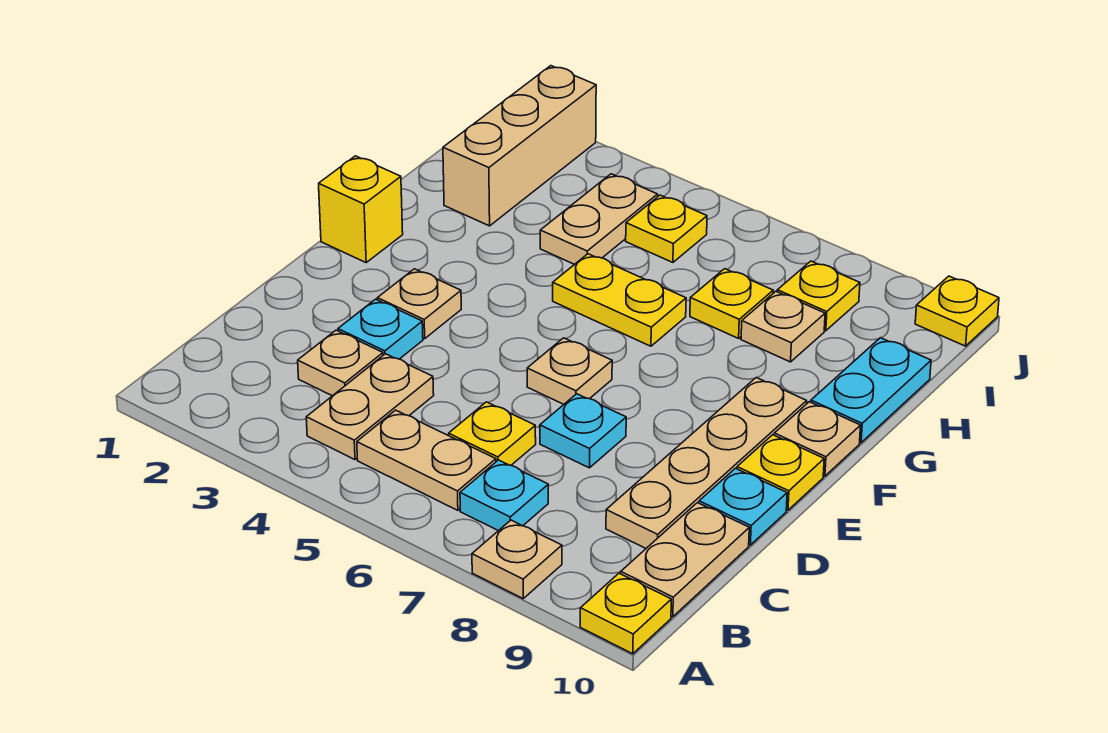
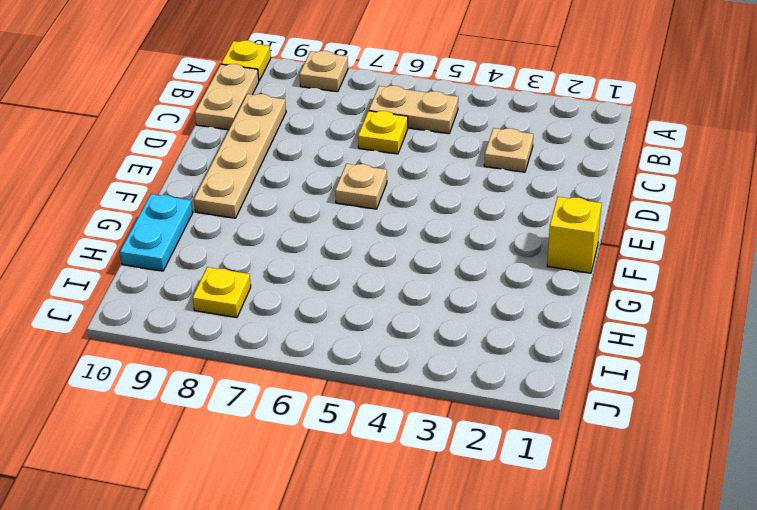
none -> tan plate B4:C4 level 1
none -> cyan plate B7 level 1
none -> cyan plate D3 level 1

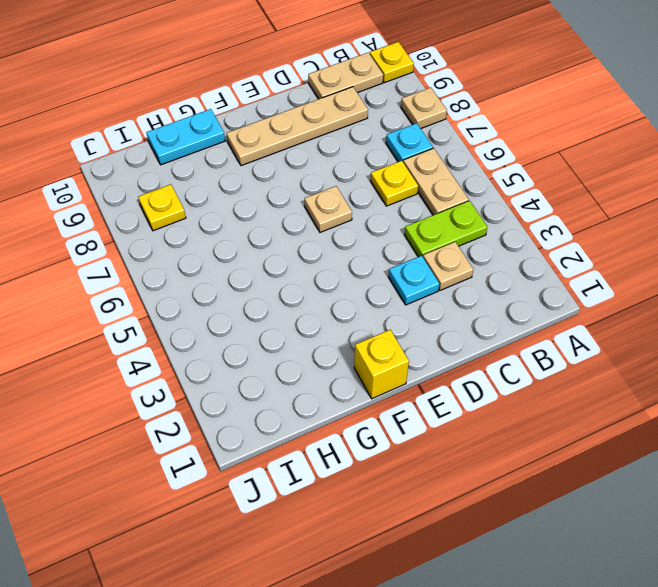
lime plate B4:C4 level 1 -> tan plate B4:C4 level 1
none -> cyan plate D7 level 1
none -> cyan plate D10 level 1
none -> tan plate E3 level 1

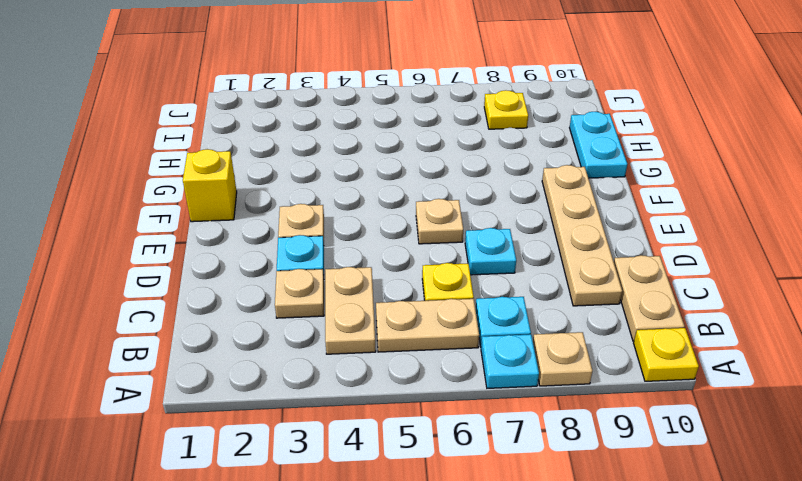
cyan plate A7 level 1 -> cyan plate D10 level 1
none -> yellow plate E10 level 1
none -> tan plate F10 level 1
none -> yellow plate G5:G6 level 1

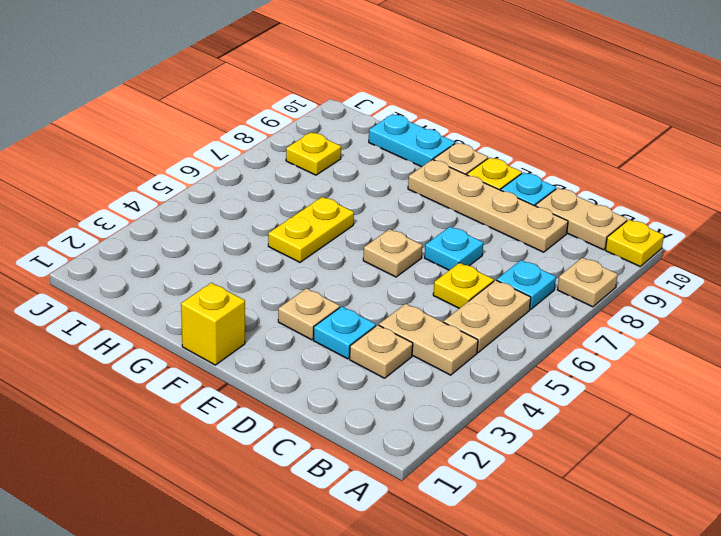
none -> tan brick H2:J2 level 1
none -> tan plate H4:I4 level 1
none -> yellow plate H7 level 1

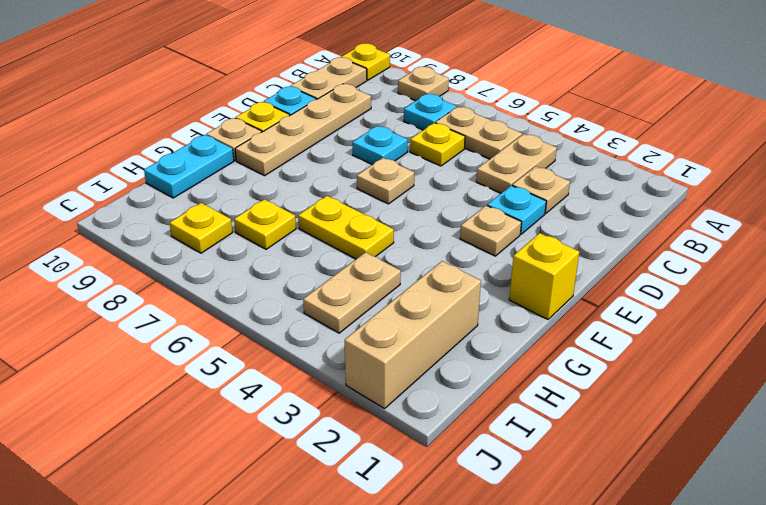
none -> tan plate H8 level 1
none -> yellow plate I5 level 1
none -> yellow plate J10 level 1

